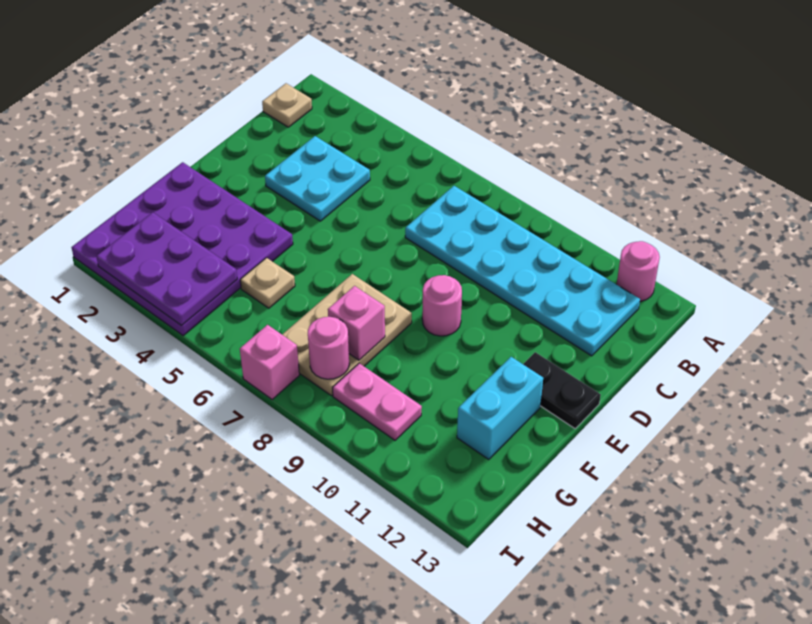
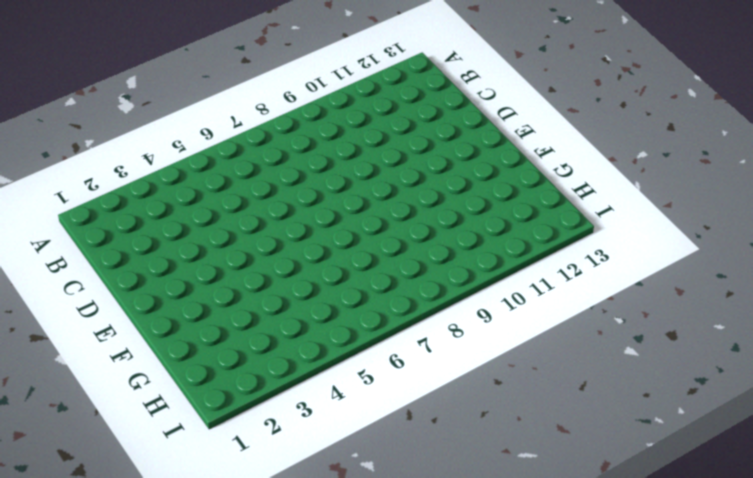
none -> pink round brick A12 level 1
none -> tan plate B1 level 1
none -> cyan plate B7:C12 level 1

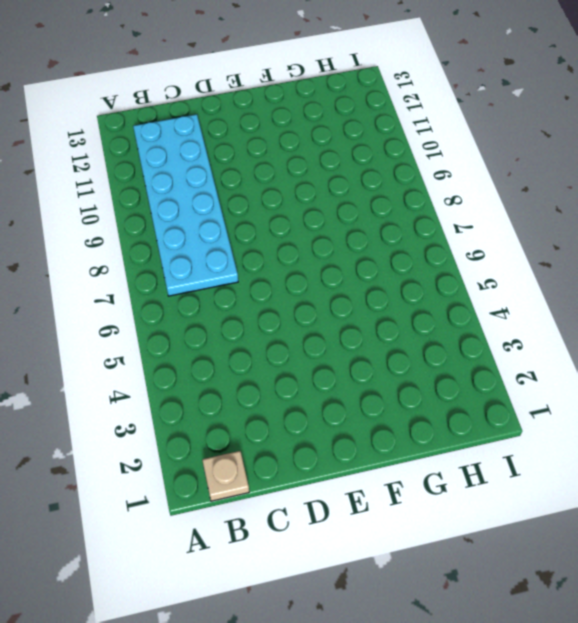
none -> pink round brick A12 level 1
none -> cyan plate C3:D4 level 1
none -> pink round brick E9 level 1

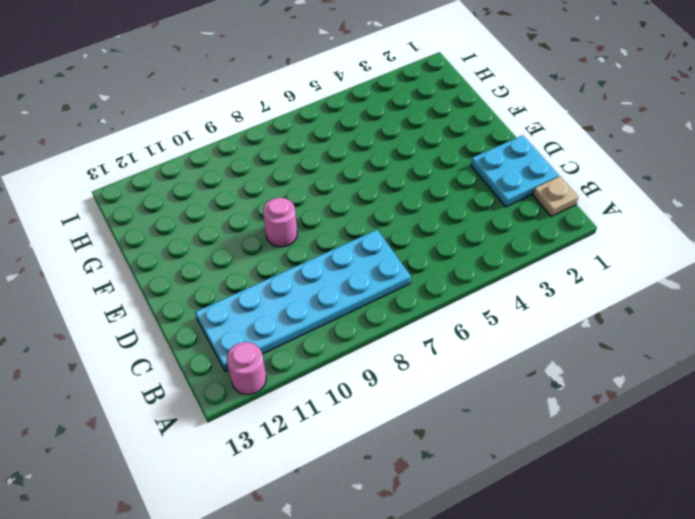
cyan plate C1:D2 level 1 -> cyan plate C3:D4 level 1
none -> black plate E12:E13 level 1
none -> purple plate F1:I4 level 1
none -> tan plate F7:H8 level 1

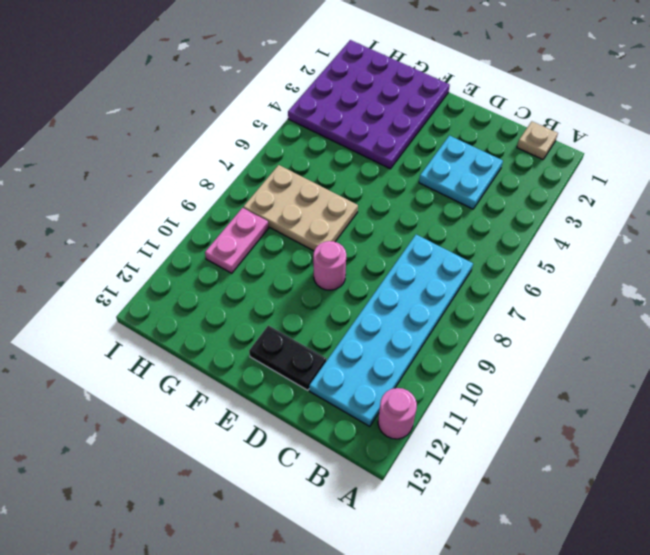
black plate D12:E12 level 1 -> black plate E12:E13 level 1
none -> cyan brick F12:G12 level 1
none -> tan plate G5 level 1
none -> pink brick I7 level 1

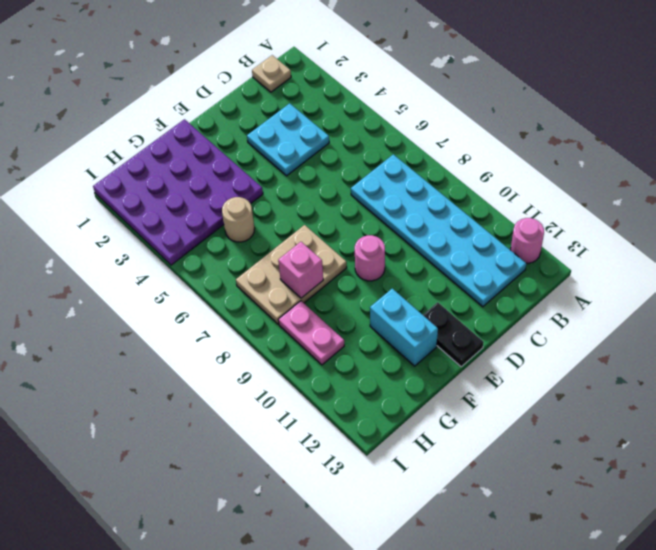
cyan brick F11:F12 level 1 -> cyan brick F12:G12 level 1
tan round brick G5 level 1 -> tan plate G5 level 1
none -> pink brick I7 level 1
none -> purple plate H2:I4 level 2
none -> pink round brick H8 level 2

